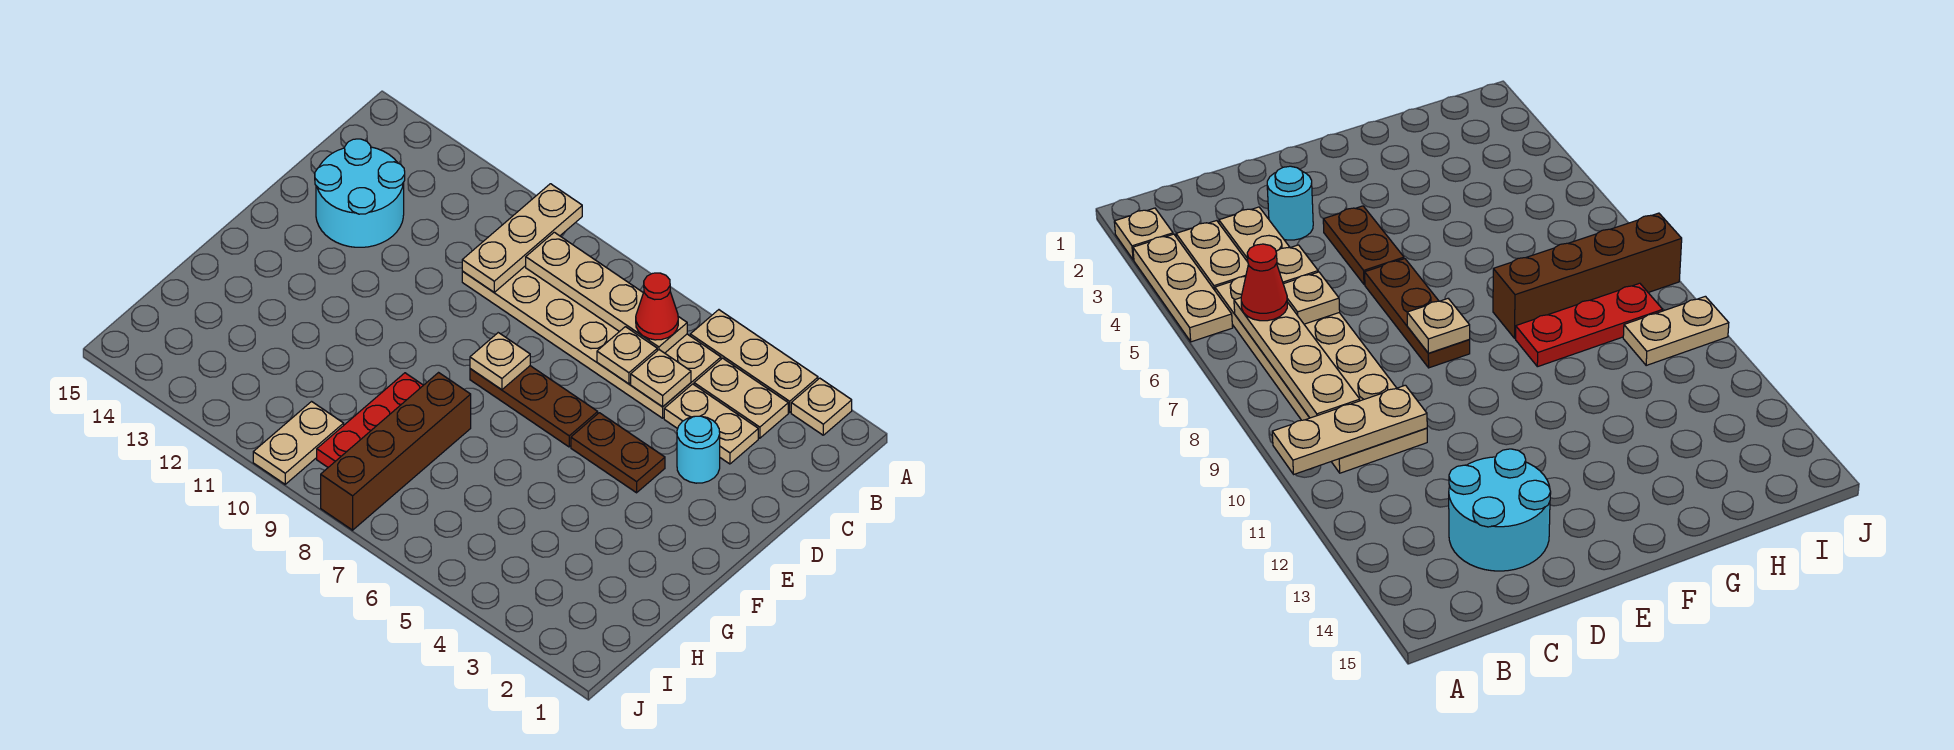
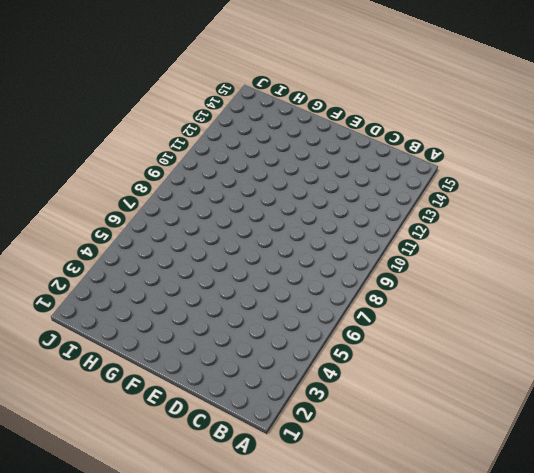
none -> tan plate A2 level 1
none -> tan plate A3:A5 level 1
none -> tan plate B3:B4 level 1

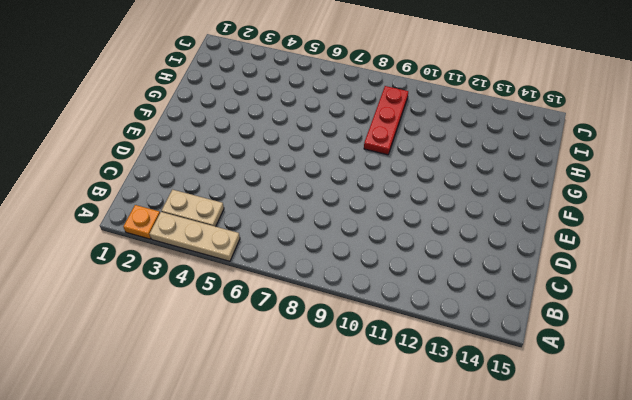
orange plate A2 level 1 -> tan plate A2 level 1
none -> tan plate B5:C10 level 1
none -> tan plate C3:C4 level 1
none -> cyan round brick C13:D14 level 1

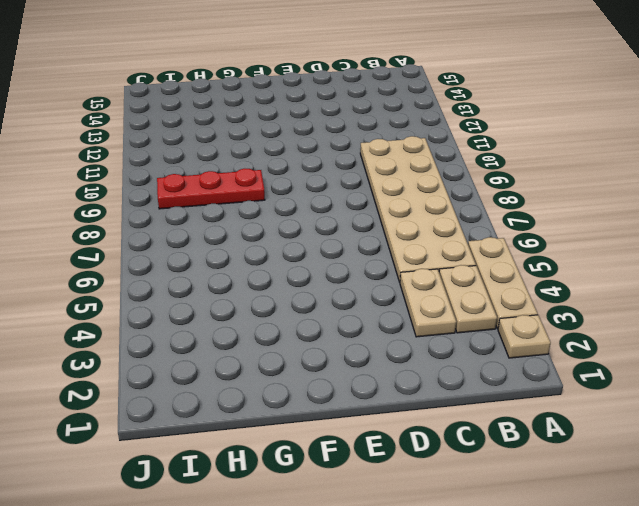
none -> cyan round brick C13:D14 level 1
none -> cyan round brick D3 level 1
none -> brown plate E4:E5 level 1

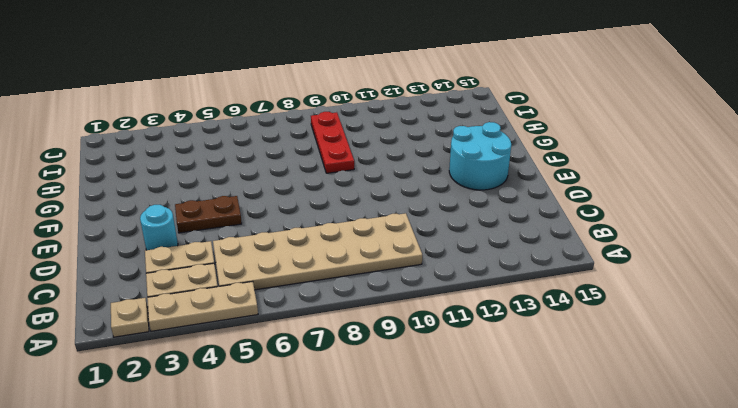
cyan round brick E13:F14 level 1 -> cyan round brick C13:D14 level 1
none -> brown plate E6:E8 level 1
none -> brown brick G8:J8 level 1
none -> tan plate I10:J10 level 1

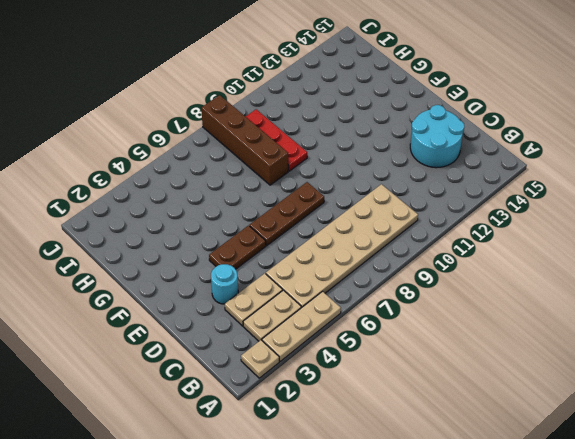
none -> tan plate I10:J10 level 1
none -> tan plate A10:C10 level 2
none -> tan plate B6:B9 level 2

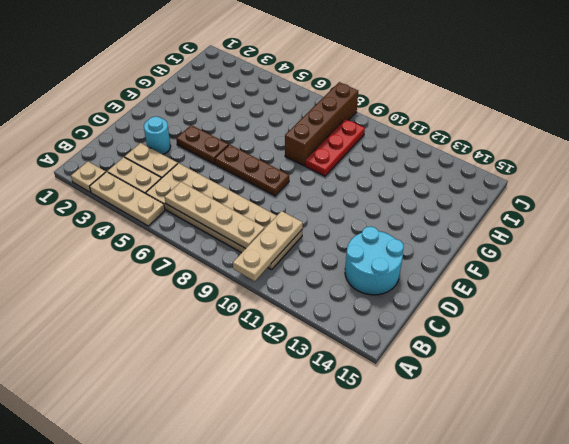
none -> tan plate I10:J10 level 1
none -> tan plate C5 level 2
none -> tan plate C6 level 2

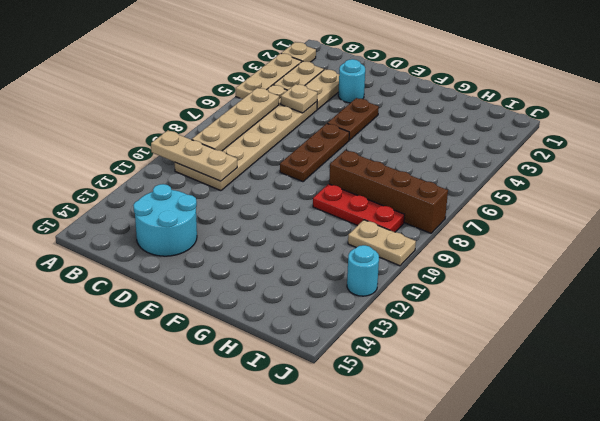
cyan round brick J12 level 1 -> none
none -> tan plate C6 level 2
none -> tan plate E8 level 2
none -> red cone B6 level 3

